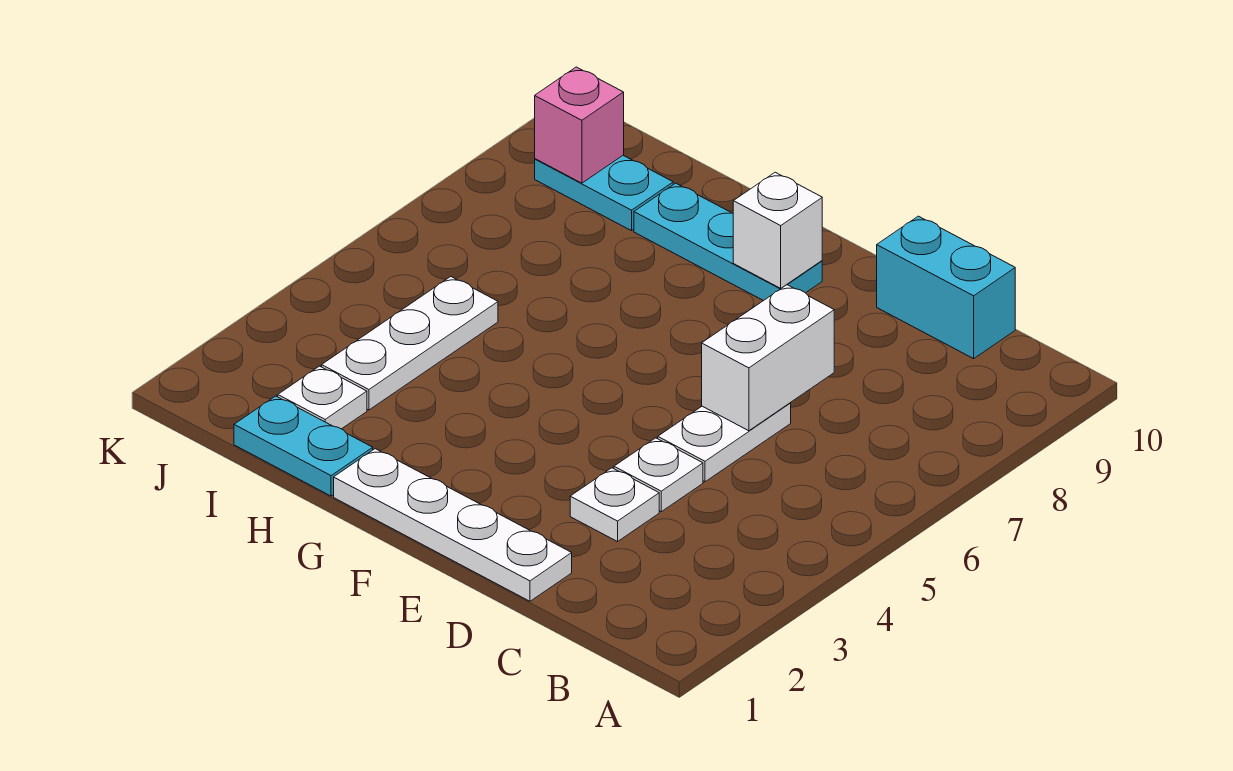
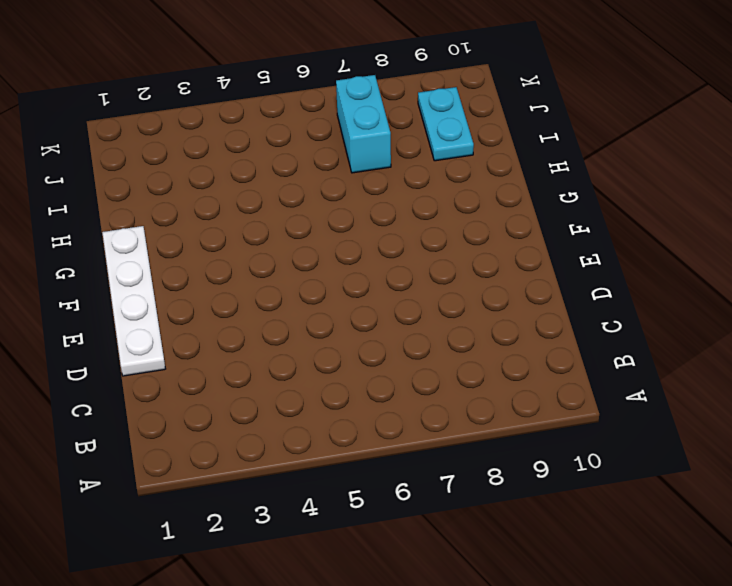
cyan brick I7:J7 level 1 -> cyan brick C10:D10 level 1
none -> white plate D3 level 1
none -> white plate D4 level 1
none -> white plate D5:D6 level 1

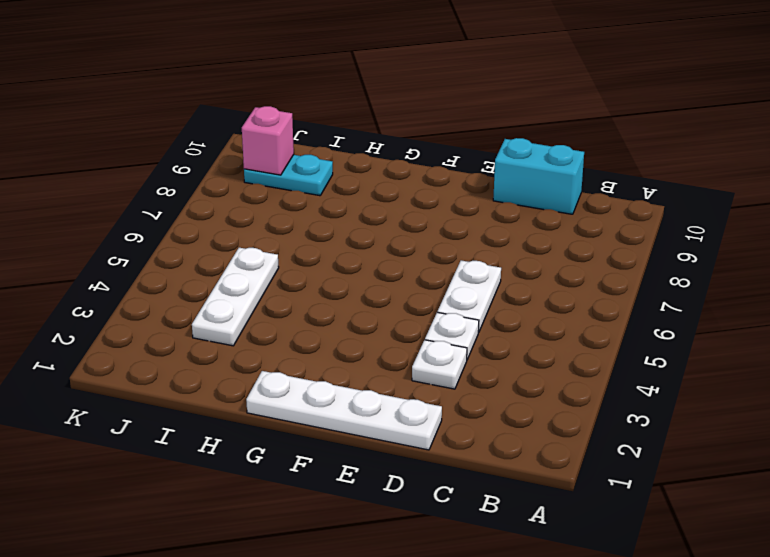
none -> cyan plate F9:H9 level 1
none -> cyan plate H1:I1 level 1
none -> white plate I2 level 1

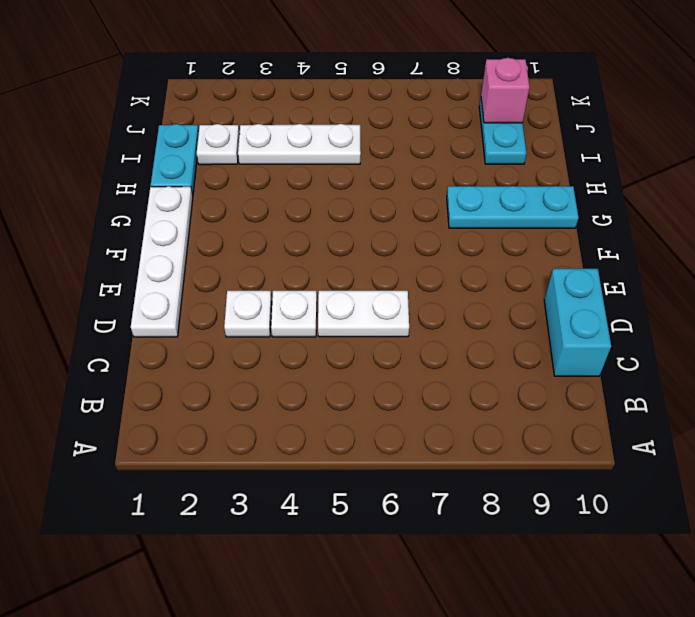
cyan plate G8:G10 level 1 -> cyan plate F9:H9 level 1
none -> white brick D6:D7 level 2
none -> white brick F9 level 2

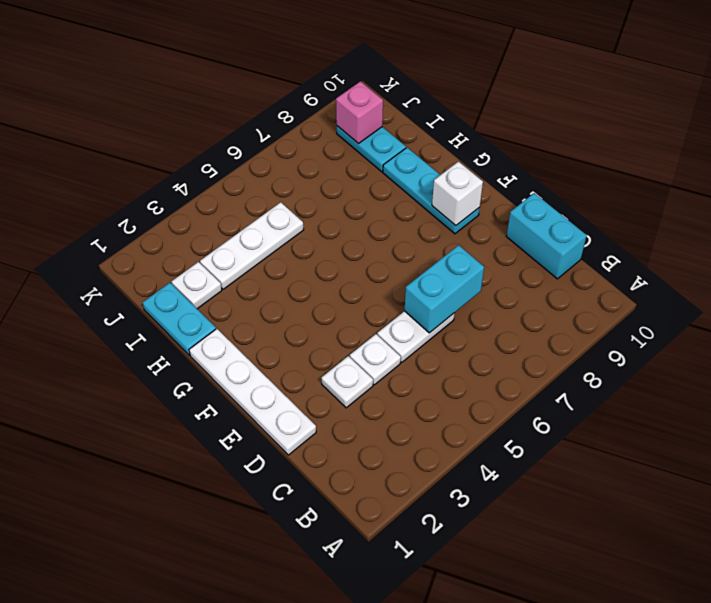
cyan brick D6:D7 level 2 -> white brick D6:D7 level 2

